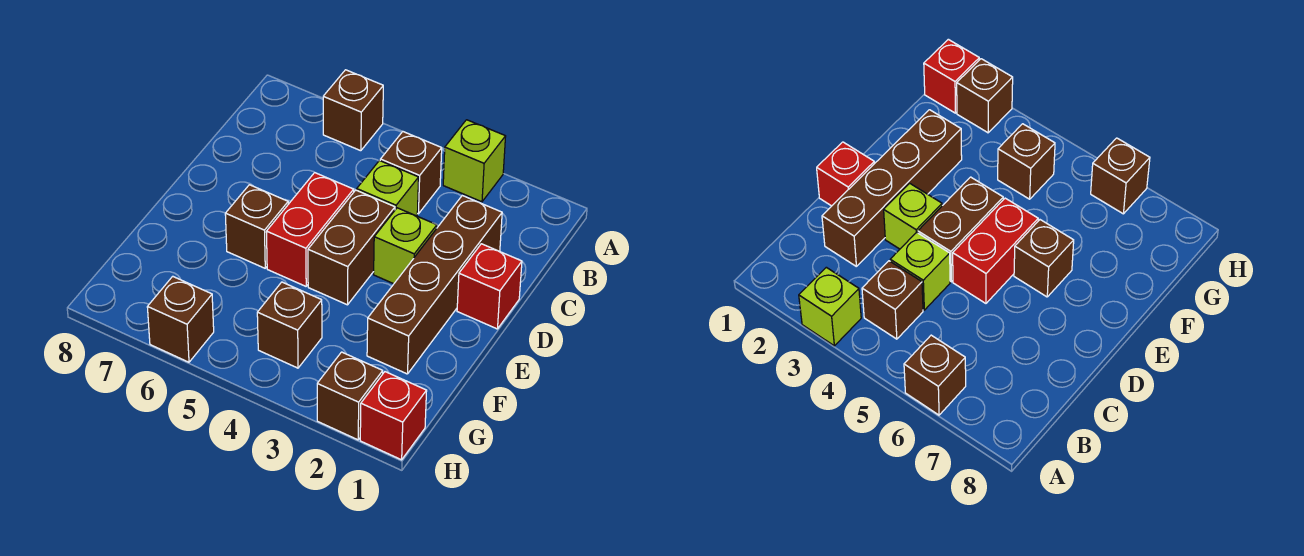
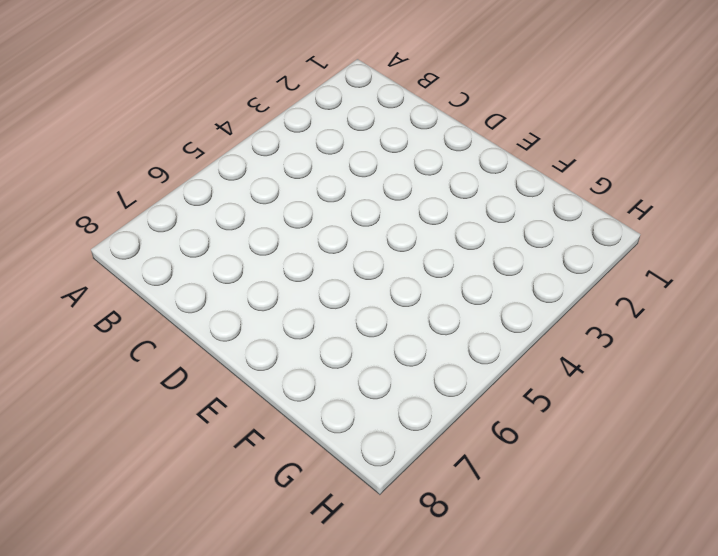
none -> lime brick A3 level 1
none -> brown brick A6 level 1
none -> brown brick B4 level 1

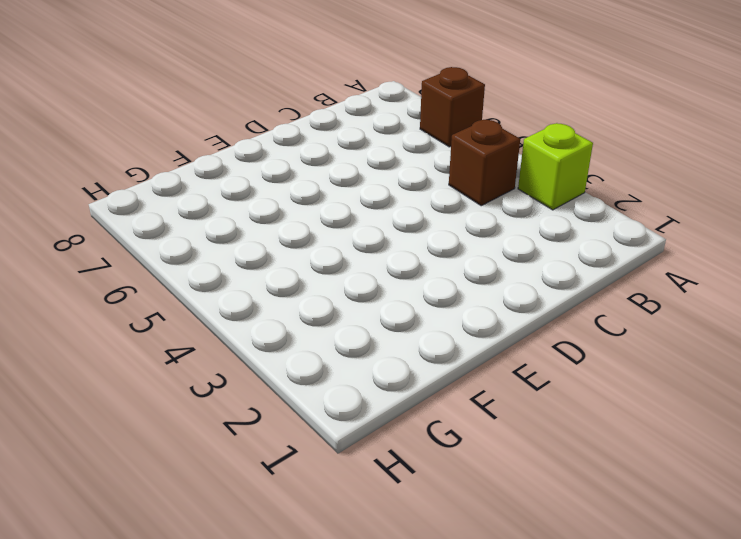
none -> brown brick C2:F2 level 1
none -> lime brick C4 level 1
none -> red brick D1 level 1

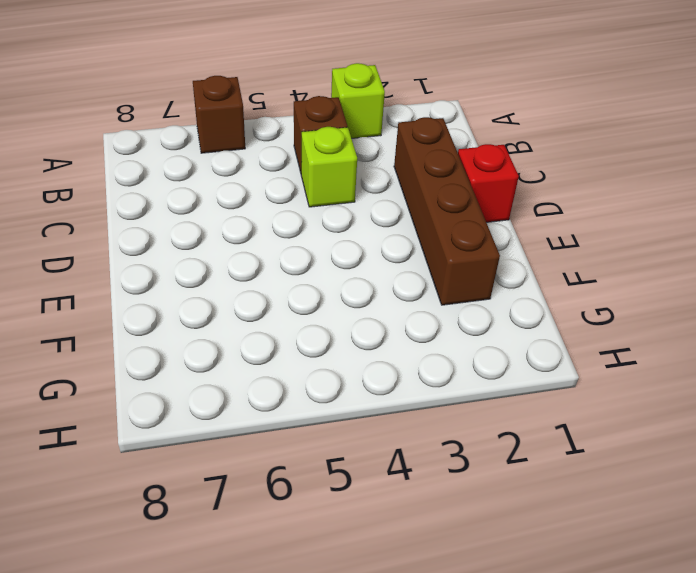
none -> lime brick D3 level 1
none -> brown brick D4:E4 level 1
none -> red brick D5:E5 level 1

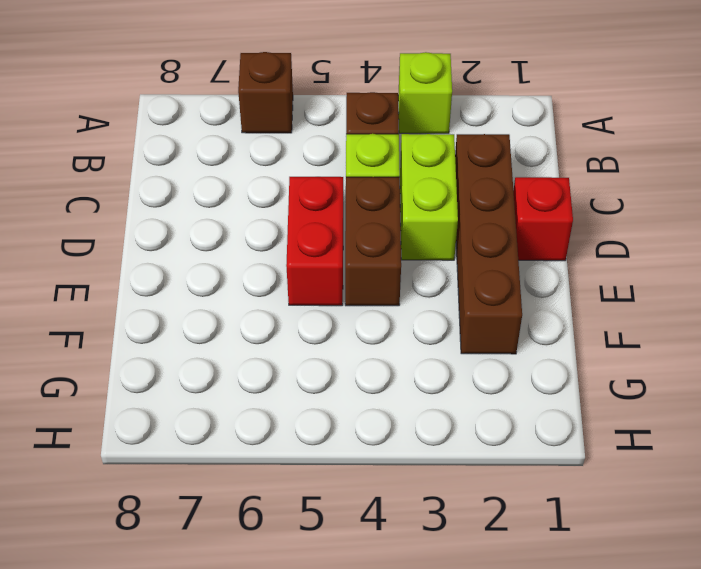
lime brick C3:D3 level 1 -> lime brick D3 level 1
none -> brown brick E6 level 1
none -> brown brick G4 level 1
none -> red brick H1 level 1

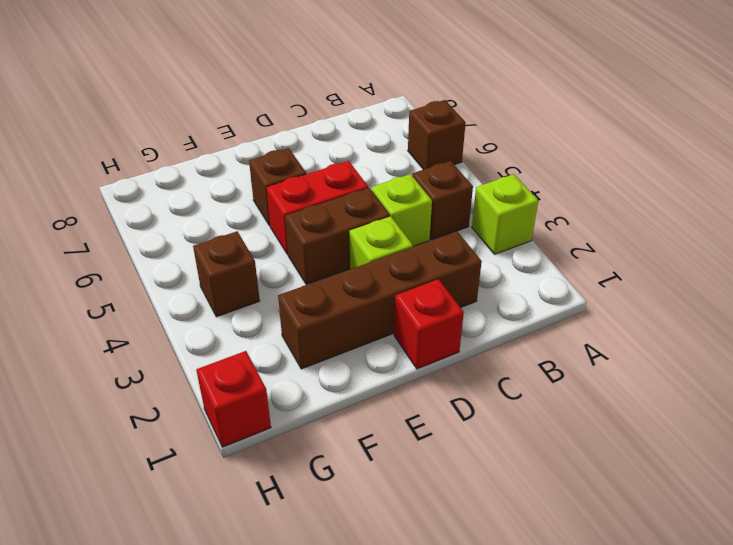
none -> brown brick H2 level 1
none -> brown brick H6 level 1

